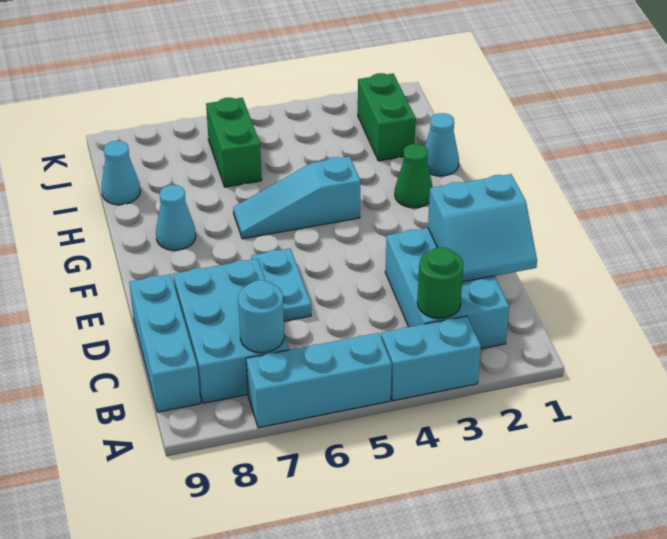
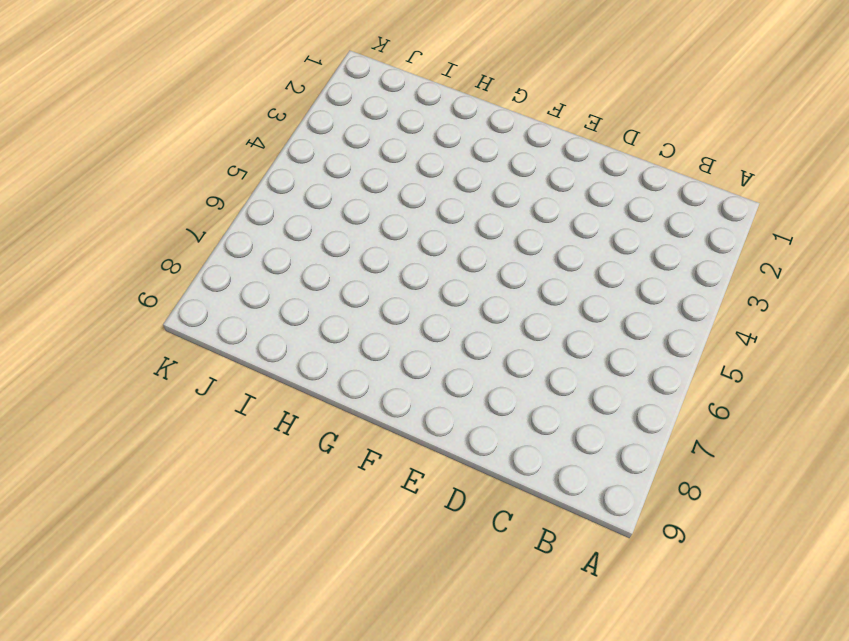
none -> cyan brick A3:A4 level 1
none -> cyan brick A5:A7 level 1
none -> cyan brick B2:D3 level 1

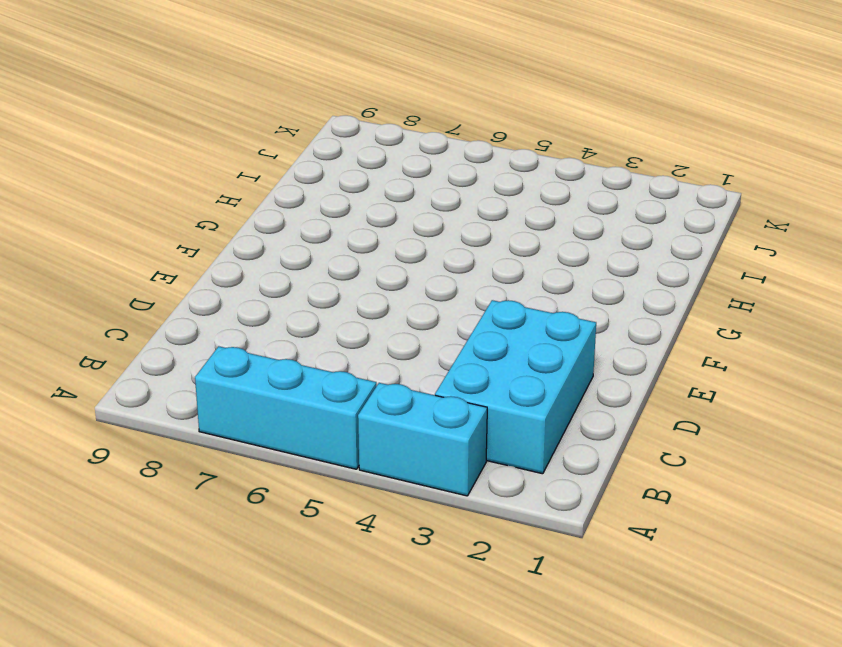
none -> cyan brick B7:D8 level 1
none -> cyan brick B9:D9 level 1
none -> cyan plate D6:E6 level 1

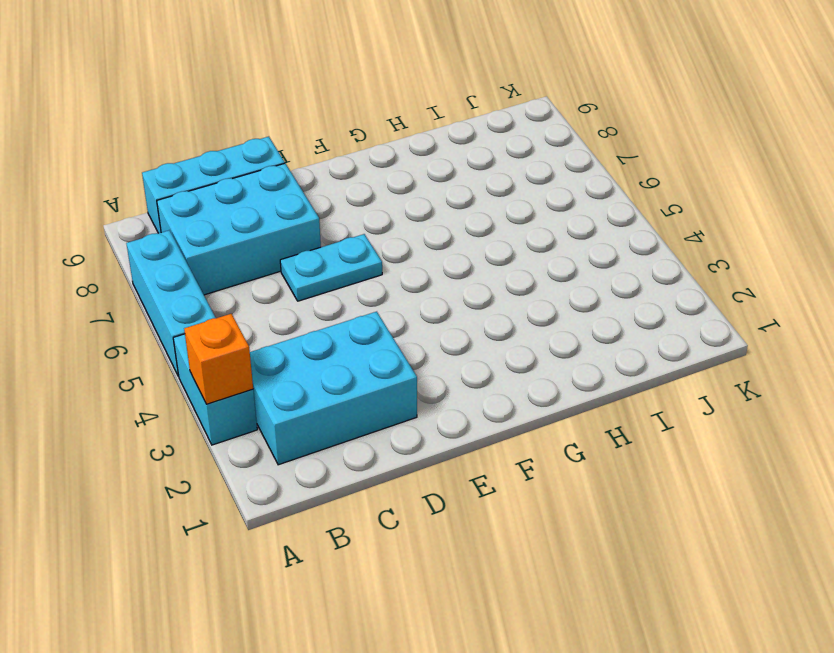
orange brick A3 level 2 -> none
none -> green cone G2 level 1
none -> cyan slope G4:G6 level 1 top 4
none -> cyan cone G8 level 1

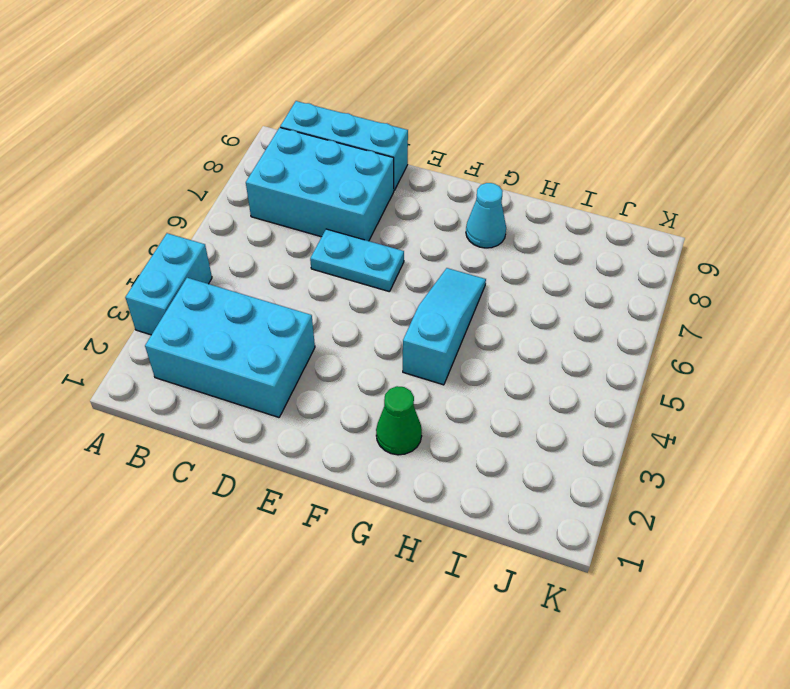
none -> cyan brick A5:A7 level 1
none -> cyan cone H1 level 1
none -> green brick I2:J2 level 1

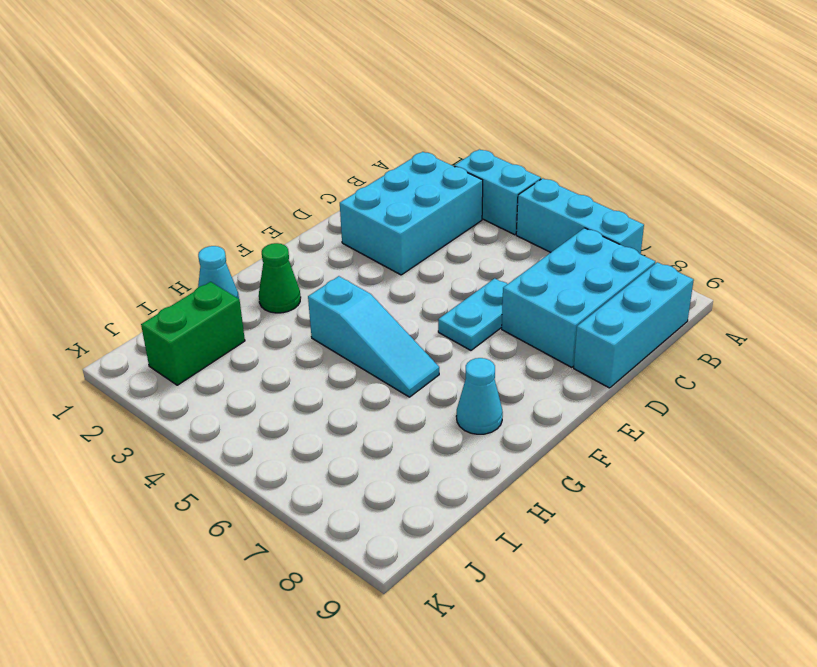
none -> green brick I6:J6 level 1
none -> cyan cone I9 level 1
none -> green round brick B3 level 2

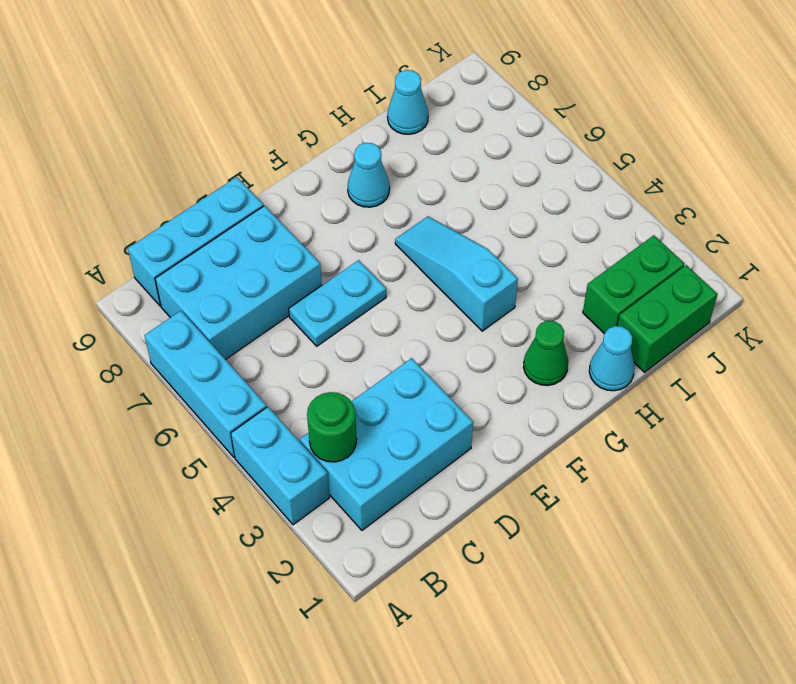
green brick I1:J1 level 1 -> green brick I6:J6 level 1
none -> cyan round brick B7 level 2
none -> cyan slope C1:D2 level 2 top D

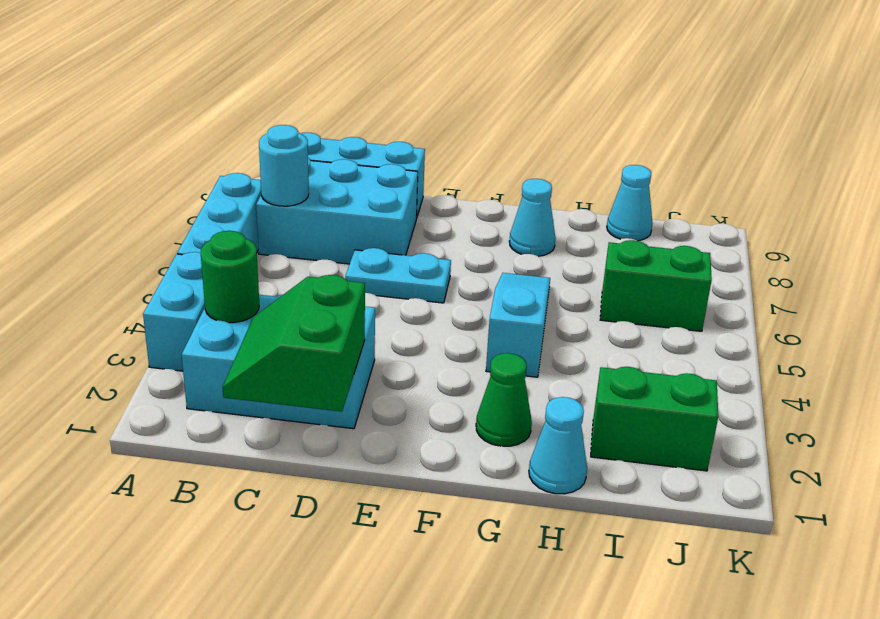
green slope C1:D2 level 2 top D -> cyan slope C1:D2 level 2 top D

